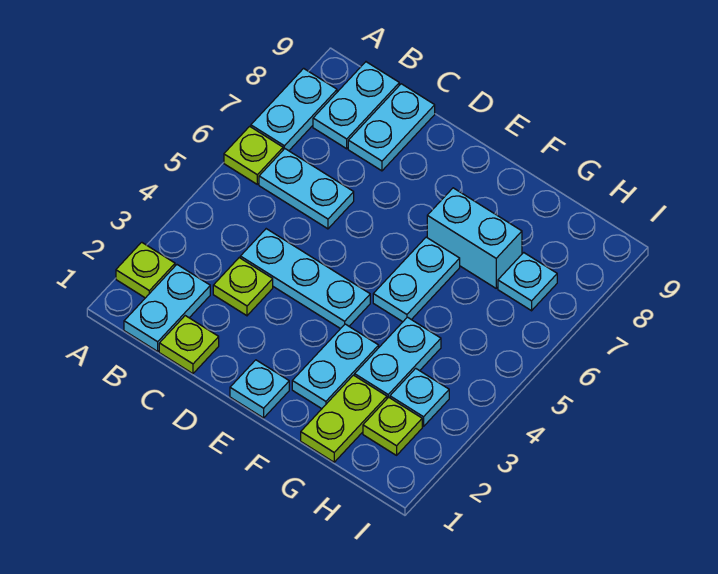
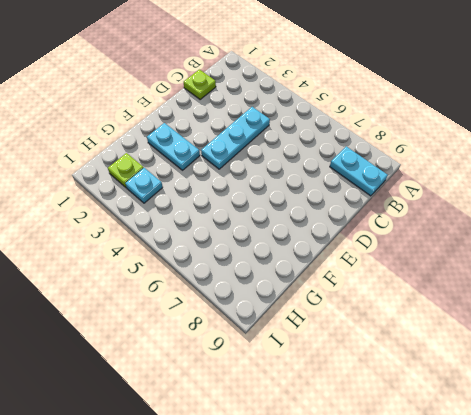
none -> lime plate A2 level 1
none -> lime plate A6 level 1
none -> cyan plate A7:A8 level 1

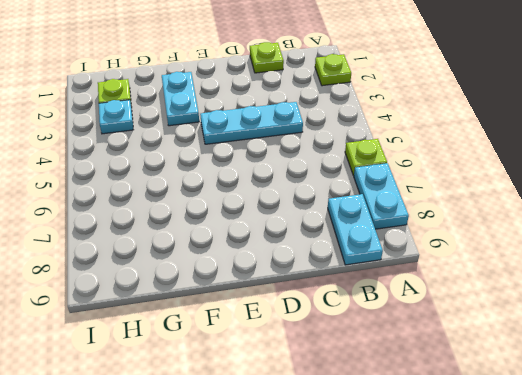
none -> cyan plate B1:B2 level 1
none -> cyan plate B6:C6 level 1
none -> lime plate C3 level 1

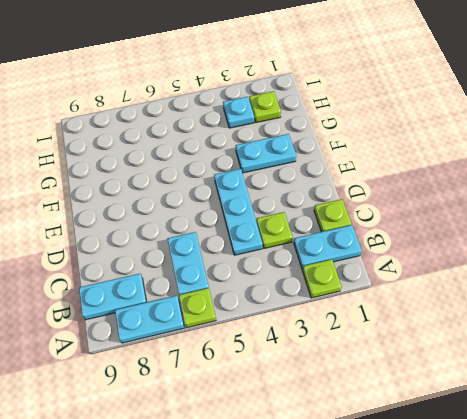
none -> cyan plate C8:C9 level 1
none -> cyan plate E1 level 1
none -> cyan plate F5:F6 level 1

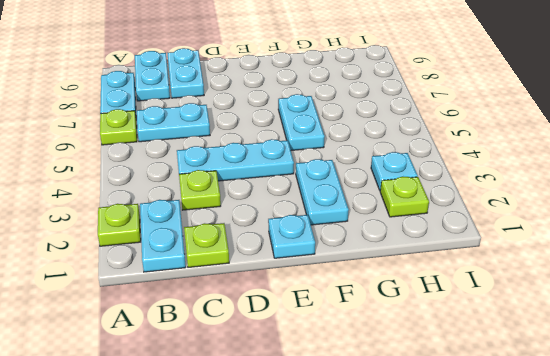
none -> cyan brick F7:G7 level 1
none -> lime plate G1:G2 level 1
none -> cyan plate G3:G4 level 1

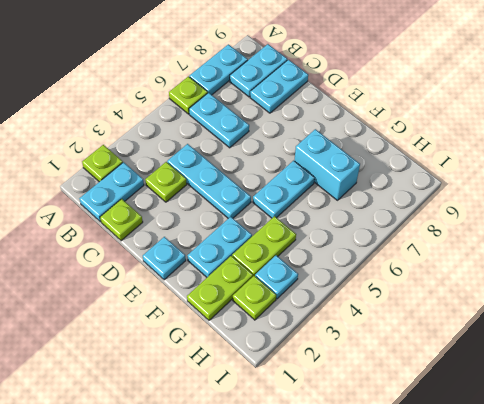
lime plate G3:G4 level 1 -> cyan plate G3:G4 level 1
none -> cyan plate H7 level 1

